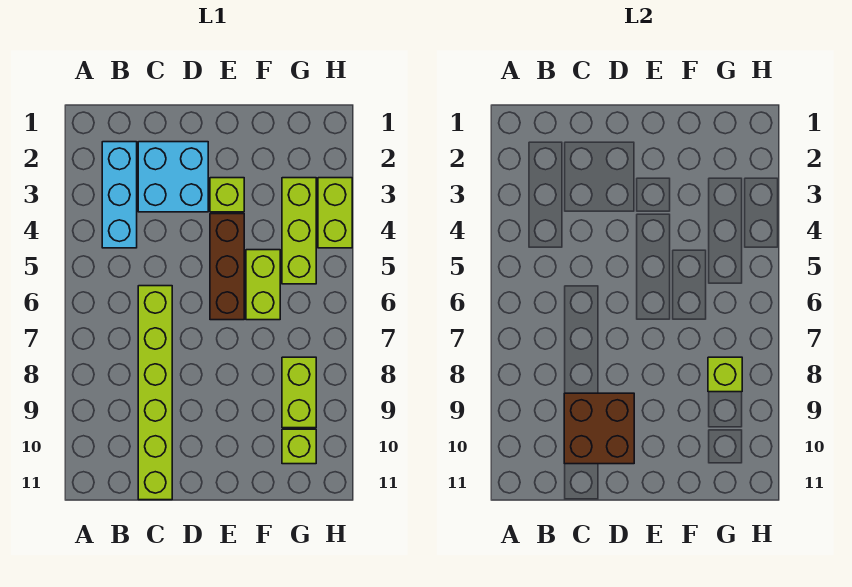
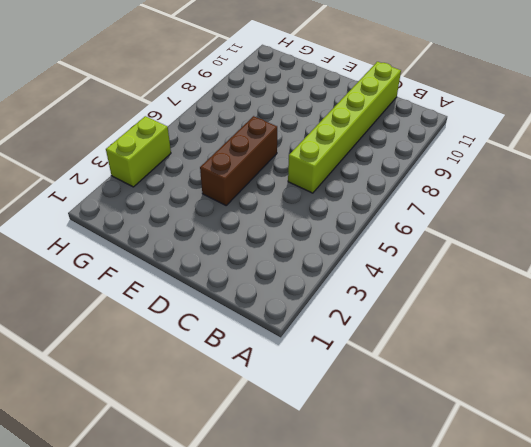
none -> cyan brick B2:B4 level 1
none -> cyan brick C2:D3 level 1
none -> lime brick E3 level 1

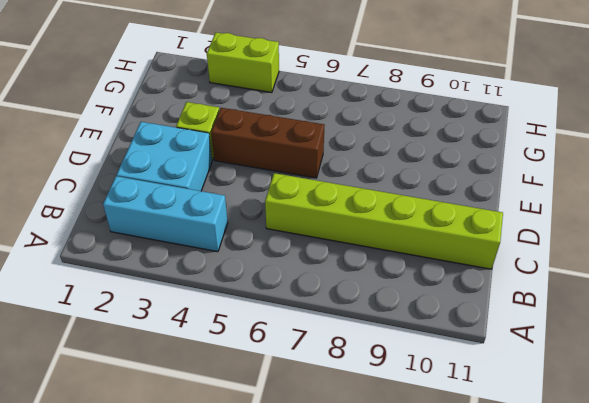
none -> lime brick F5:F6 level 1
none -> lime brick G3:G5 level 1
none -> lime brick G8:G9 level 1

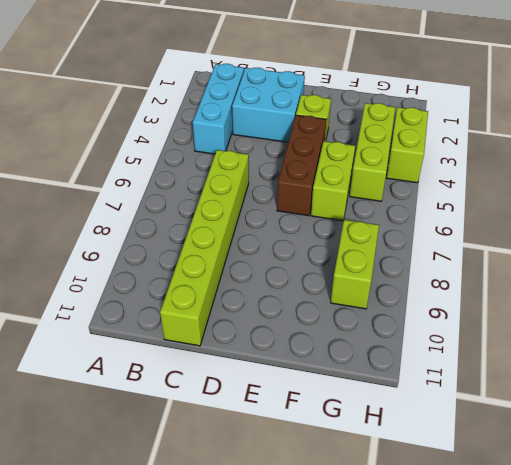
none -> lime brick G10 level 1
none -> brown brick C9:D10 level 2
none -> lime brick G8 level 2

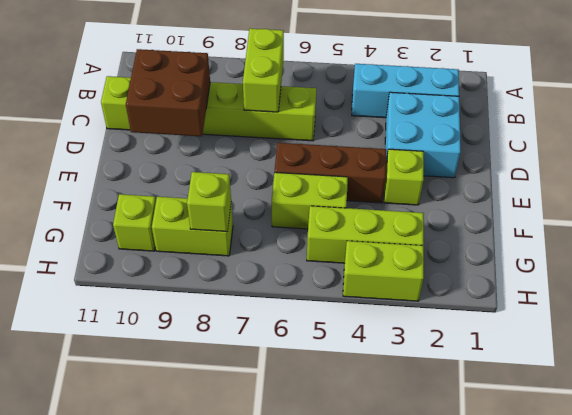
lime brick B7:C7 level 2 -> none

